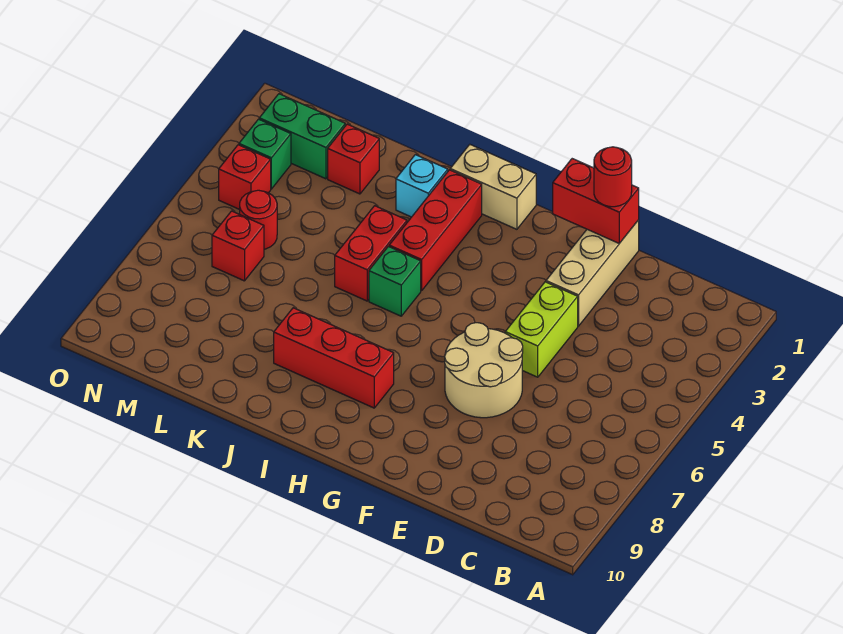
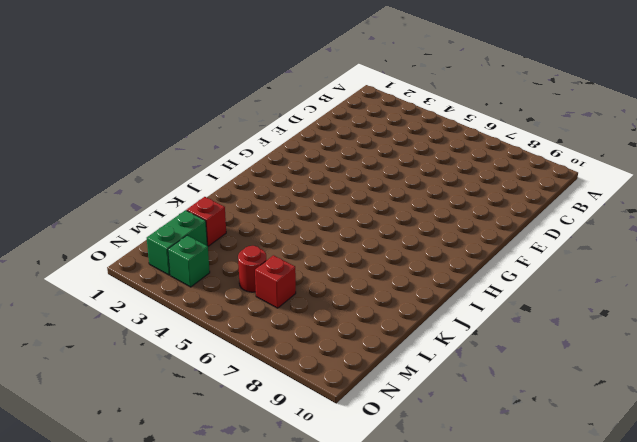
none -> tan brick E1:E3 level 1
none -> lime brick E4:E5 level 1
none -> tan round brick E6:F7 level 1

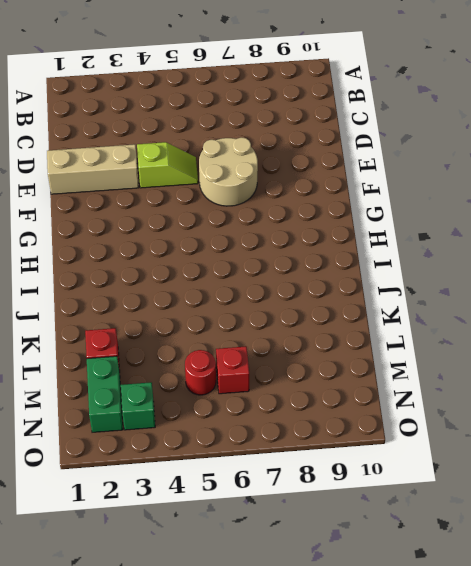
lime slope E4:E5 level 1 top 4 -> lime brick E4:E5 level 1
none -> tan brick H1:I1 level 1
none -> red brick H8:J8 level 1
none -> red brick I2:I4 level 1

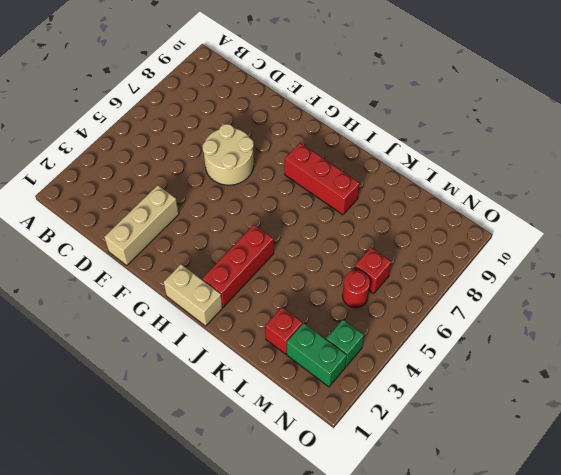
none -> lime brick E4:E5 level 1
none -> green brick I5 level 1
none -> cyan brick J2 level 1

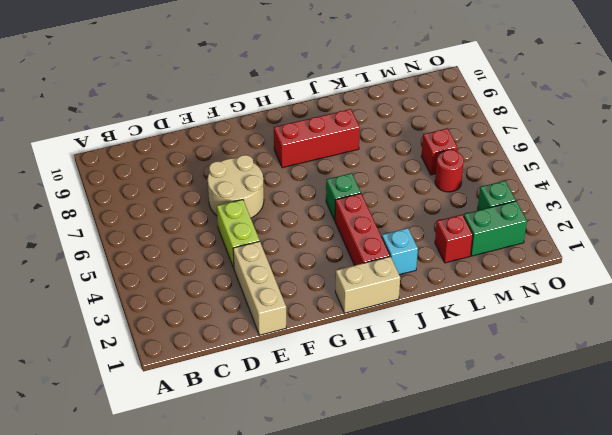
none -> red brick J4:J5 level 1
none -> red brick N4 level 1
none -> red brick E1:F1 level 2

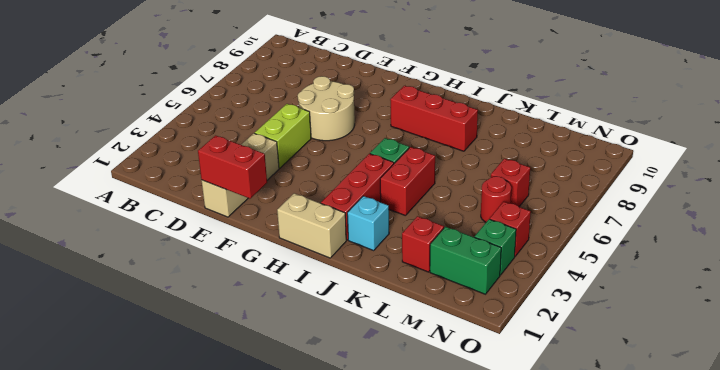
none -> red round brick E1 level 3

